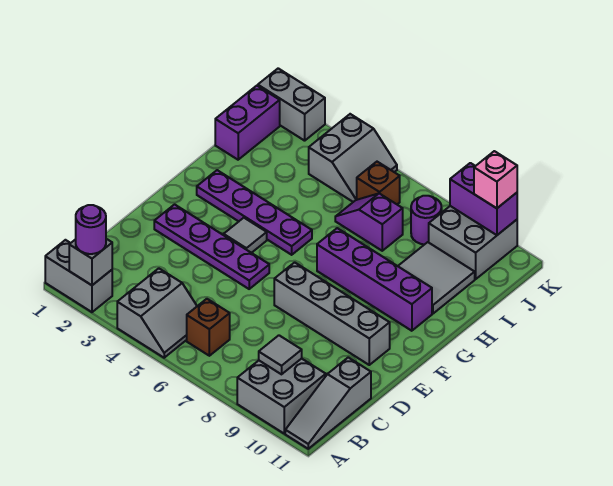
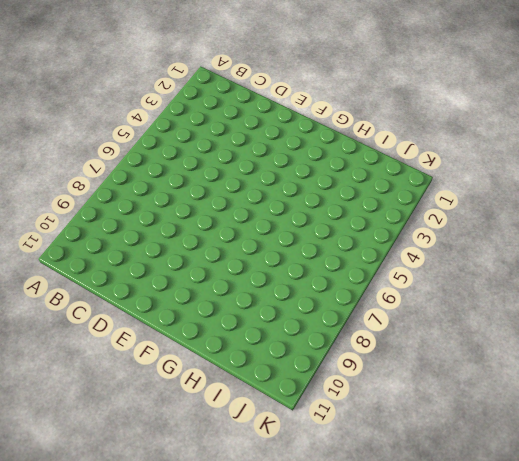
none -> grey brick A1:A2 level 1
none -> grey slope A4:B5 level 1 top 4
none -> grey brick A9:B10 level 1

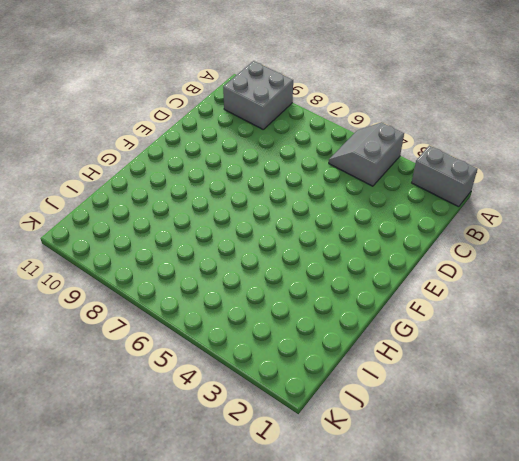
none -> grey slope A11:C11 level 1 top C
none -> brown brick B6 level 1
none -> purple plate E2:E5 level 1

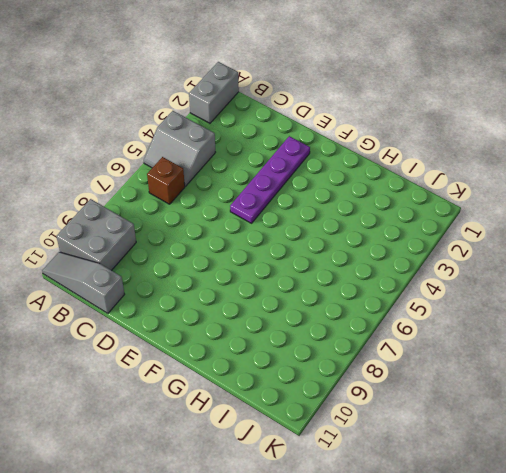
none -> grey brick E7:E10 level 1
none -> grey tile F4 level 1
none -> purple plate G2:G5 level 1

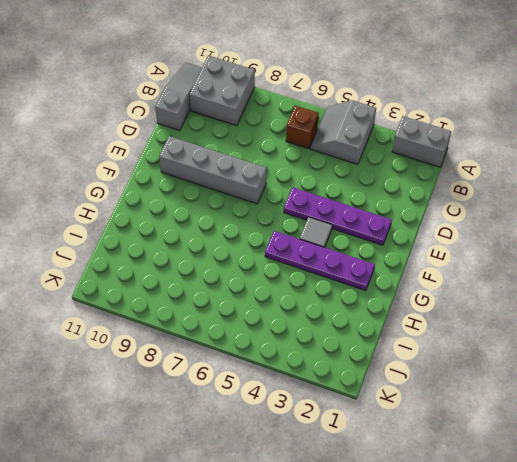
none -> purple brick G7:G10 level 1
none -> grey tile H9:I10 level 1
none -> purple brick I1:J1 level 1

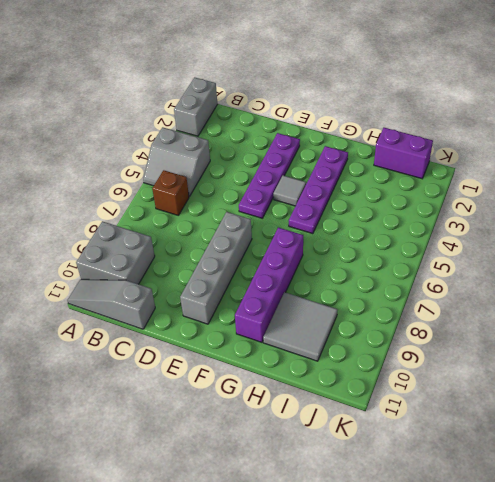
none -> purple slope I6:I7 level 1 top 7
none -> grey slope J4:K5 level 1 top 4
none -> brown brick J6 level 1

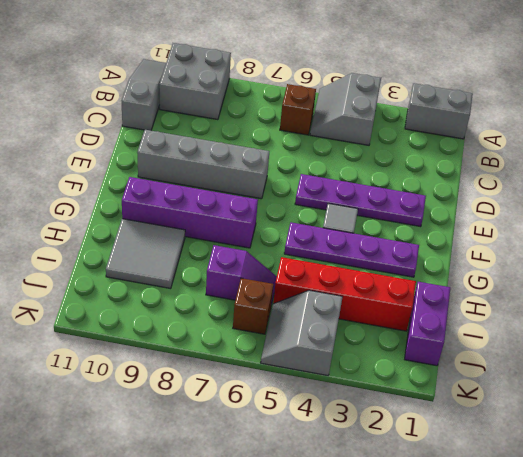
red brick I2:I5 level 1 -> none
none -> purple round brick J8 level 1
none -> grey brick J9:K10 level 1
none -> grey brick K1:K2 level 1

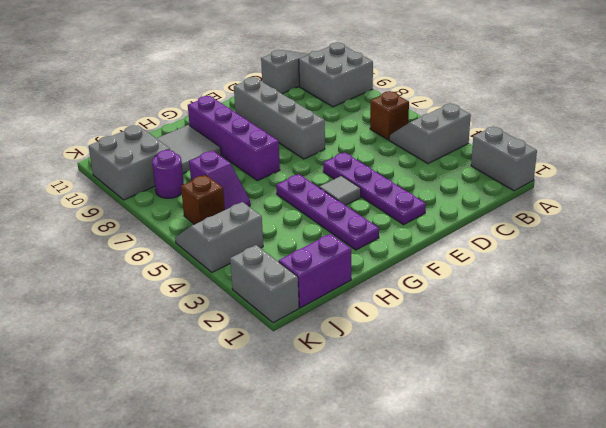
none -> grey brick A2 level 2
none -> grey tile B9 level 2
none -> purple brick K9:K10 level 2

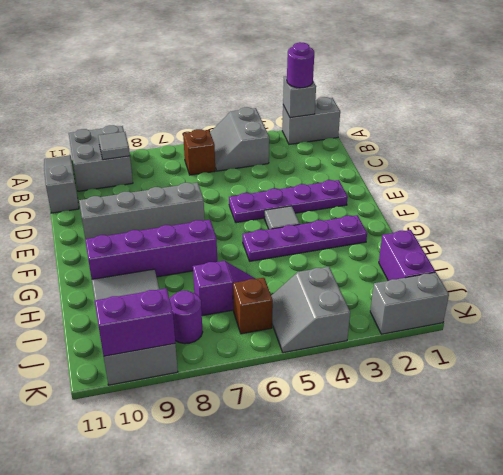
none -> pink brick K10 level 3

